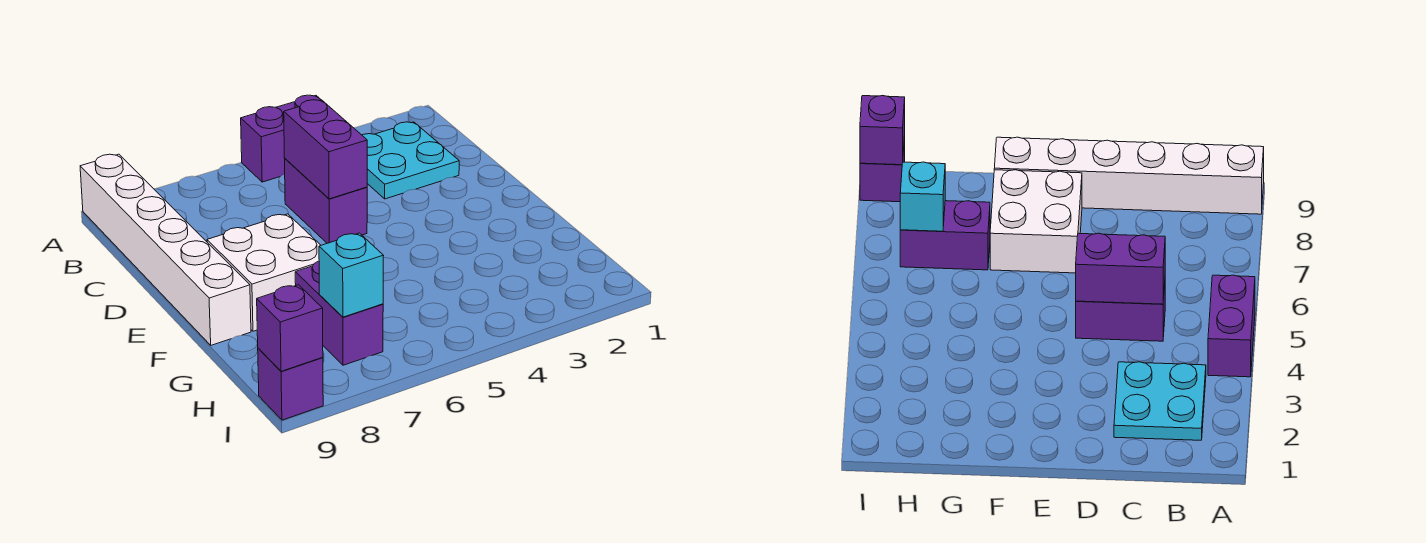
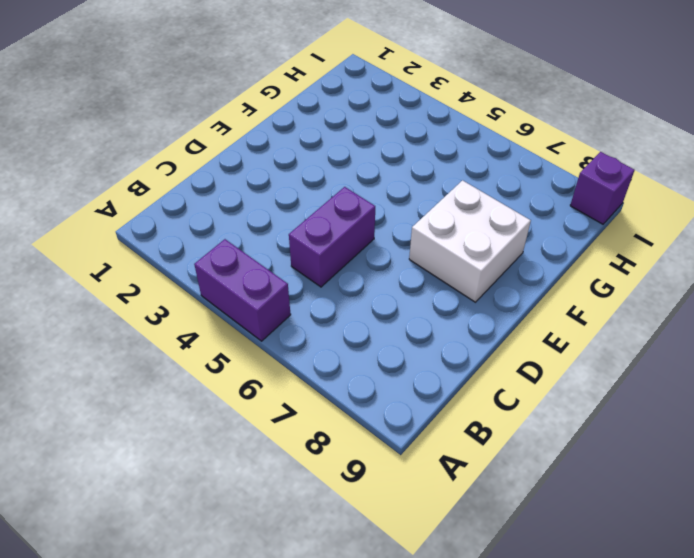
none -> white brick A9:F9 level 1
none -> cyan plate B2:C3 level 1

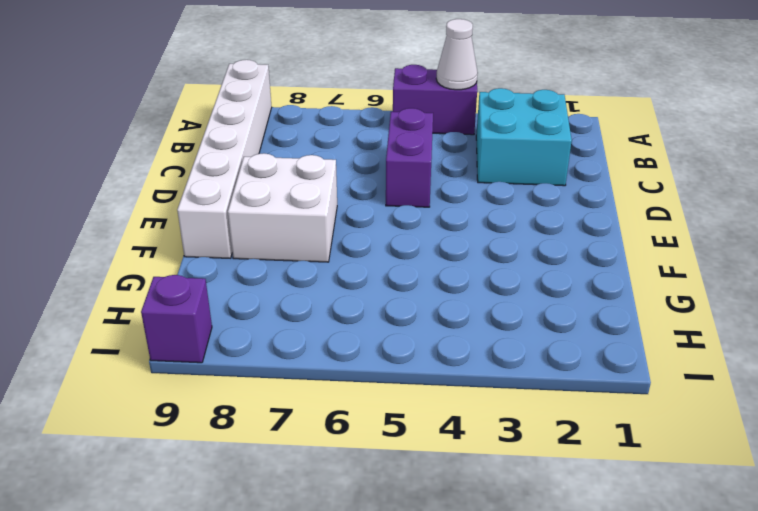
white cone A4 level 2 -> none
cyan brick B2:C3 level 1 -> cyan plate B2:C3 level 1
none -> purple brick G7:H7 level 1
none -> purple brick C5:D5 level 2

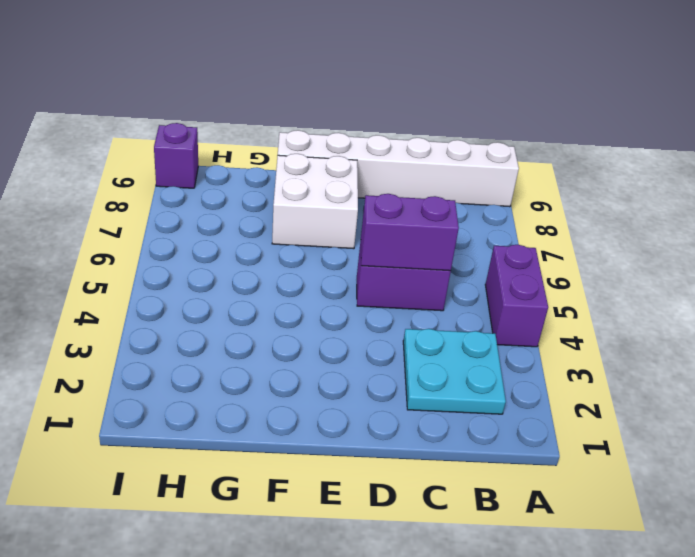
none -> purple brick G7:H7 level 1
none -> cyan brick H7 level 2

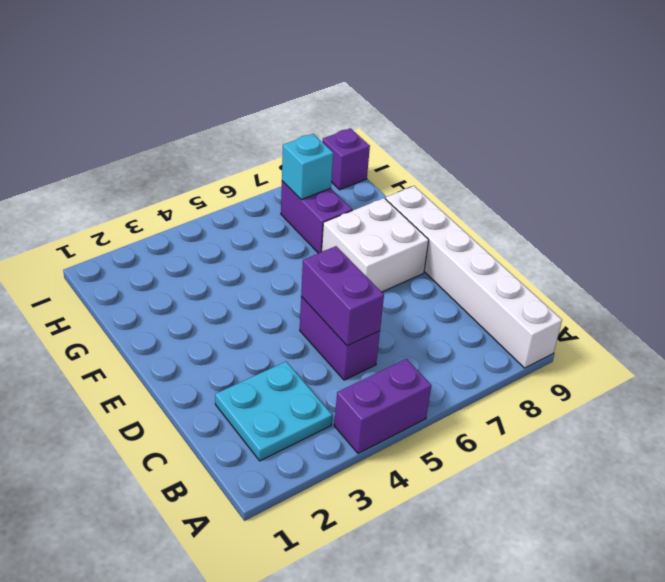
none -> purple brick I9 level 2

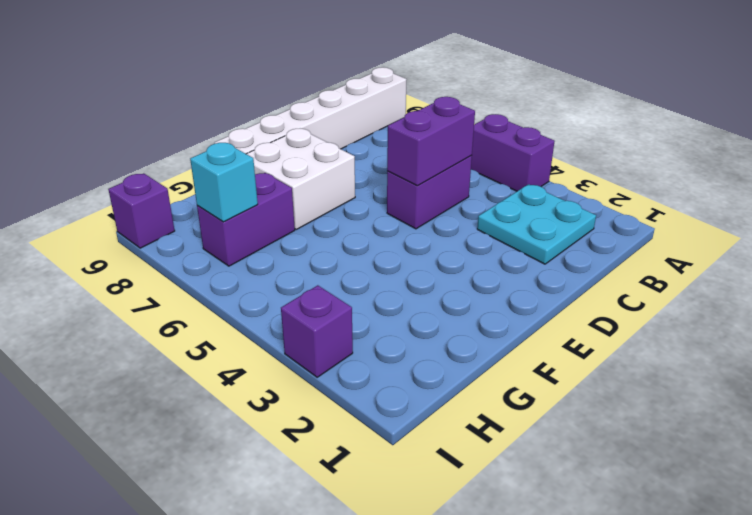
purple brick I3 level 1 -> purple brick I9 level 2

